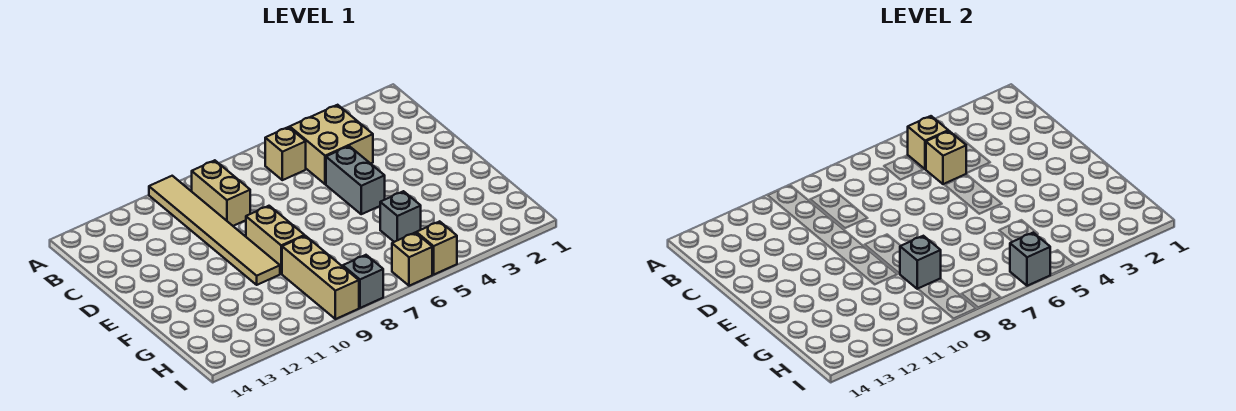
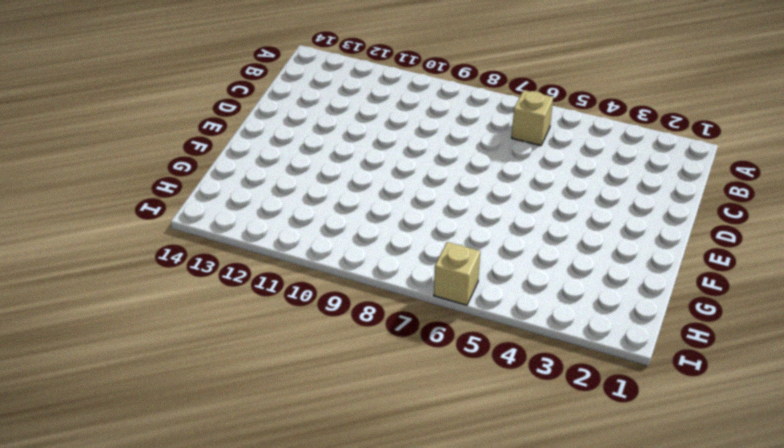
none -> tan tile A10:F10 level 1
none -> tan brick B4:C5 level 1
none -> tan brick B9:C9 level 1

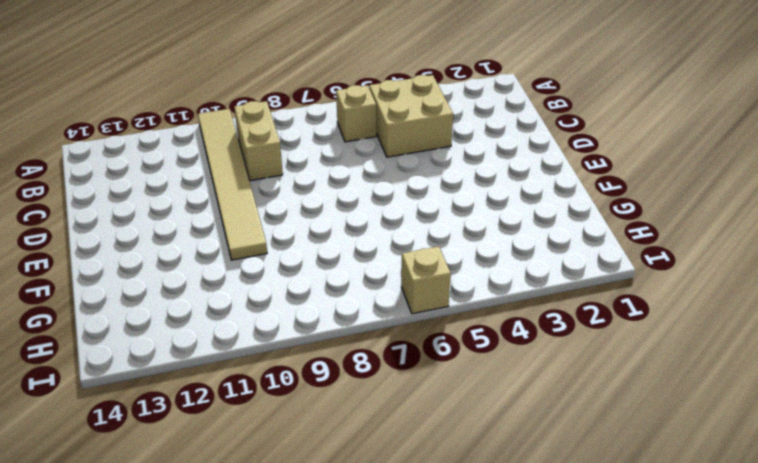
none -> grey brick D5:E5 level 1
none -> tan brick E9:F9 level 1
none -> grey brick G5 level 1

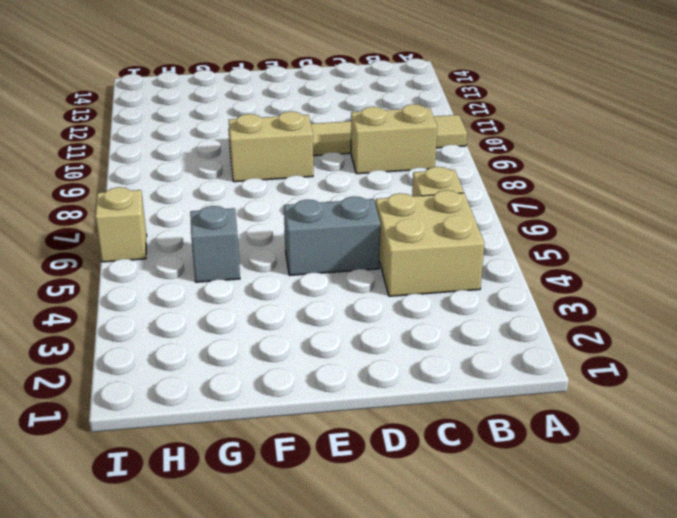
none -> tan brick G9:I9 level 1
none -> tan brick I5 level 1
none -> grey brick I8 level 1

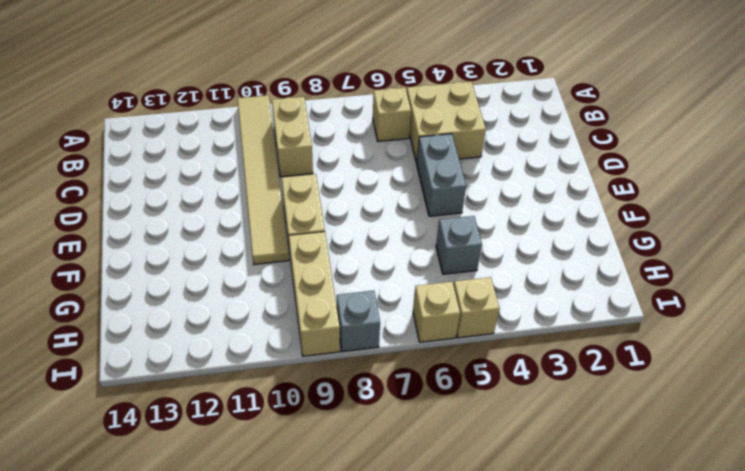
none -> tan brick B5 level 2
none -> tan brick C5 level 2
none -> grey brick G9 level 2

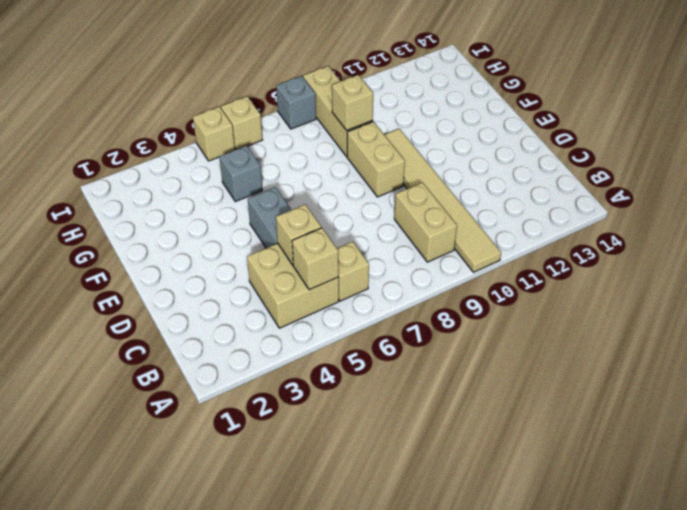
tan brick G9 level 2 -> grey brick G9 level 2
none -> grey brick I6 level 2

